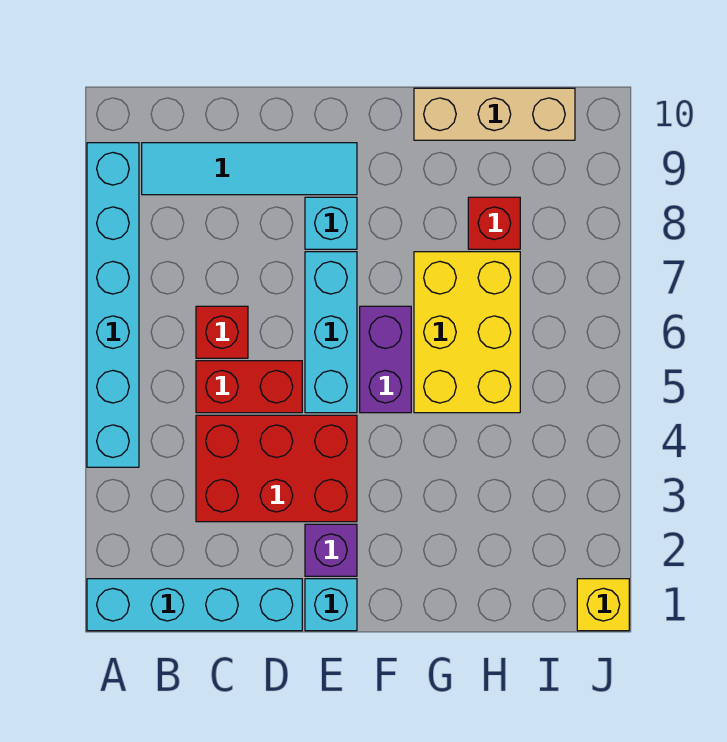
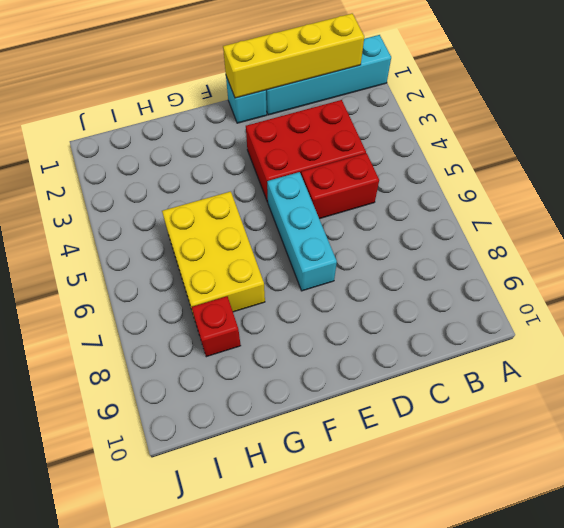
yellow brick B1:E1 level 2 -> none
none -> cyan brick A4:A9 level 1
none -> cyan tile B9:E9 level 1
none -> red brick C6 level 1

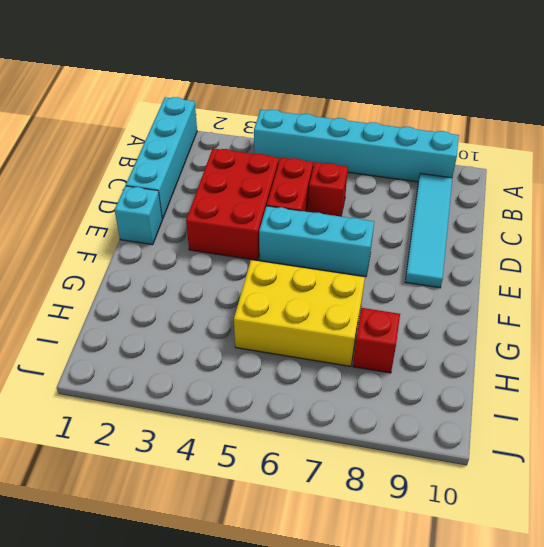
none -> purple brick E2 level 1
none -> cyan brick E8 level 1
none -> purple brick F5:F6 level 1

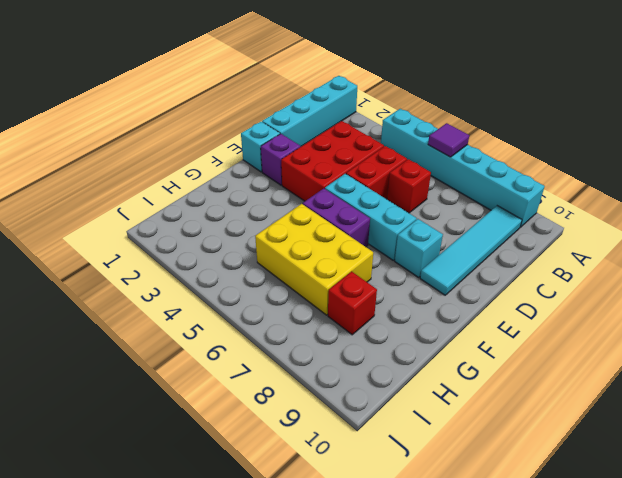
purple tile A6 level 2 -> none
none -> tan brick G10:I10 level 1
none -> yellow brick J1 level 1

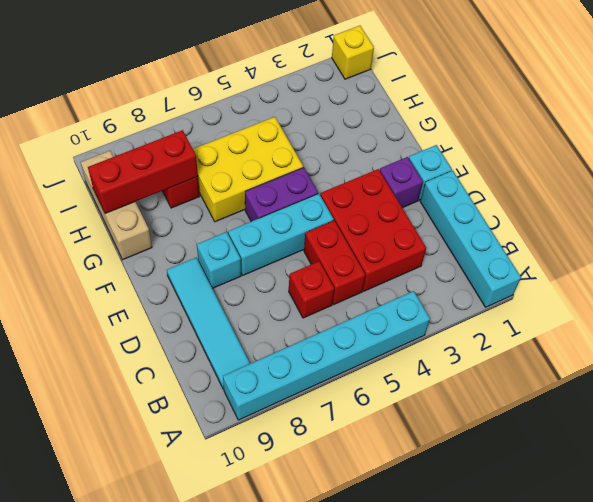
red brick H8:H10 level 2 -> none

